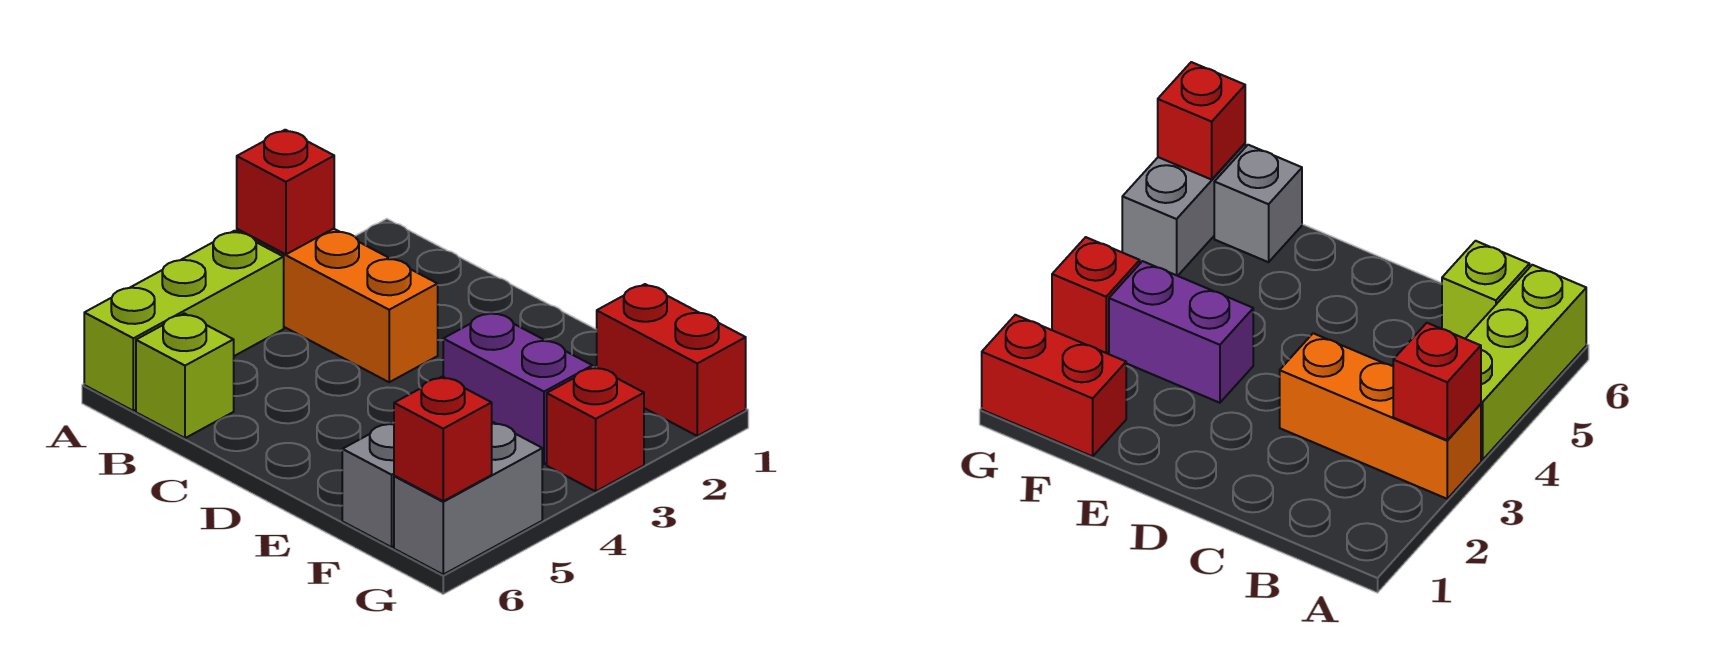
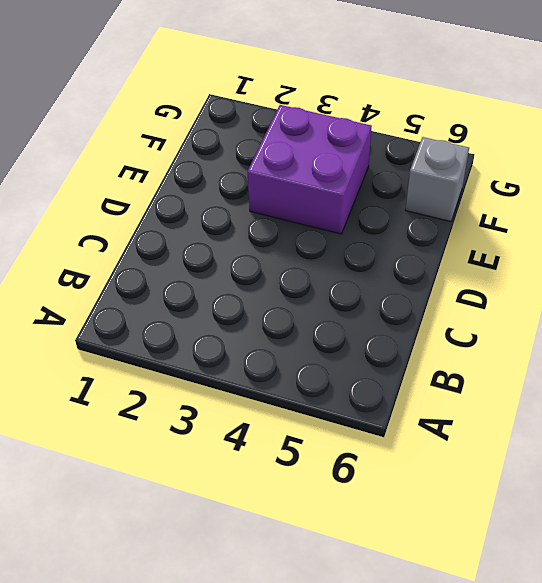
purple brick E3:F4 level 1 -> purple brick E3:F3 level 1
none -> orange brick A3:C3 level 1
none -> lime brick A4:A6 level 1

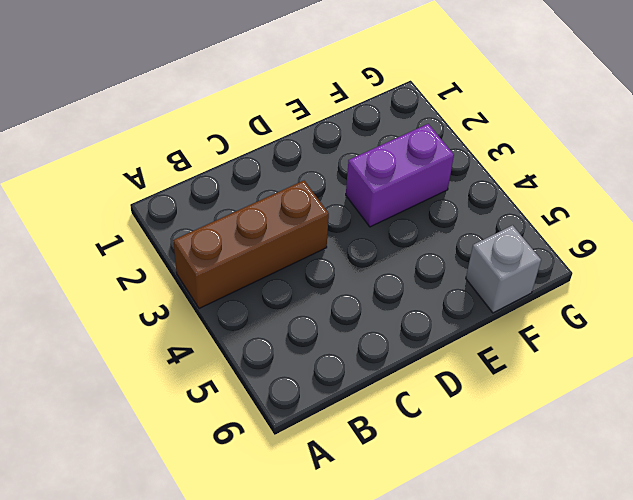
brown brick A3:C3 level 1 -> orange brick A3:C3 level 1
none -> lime brick A4:A6 level 1
none -> lime brick B6 level 1

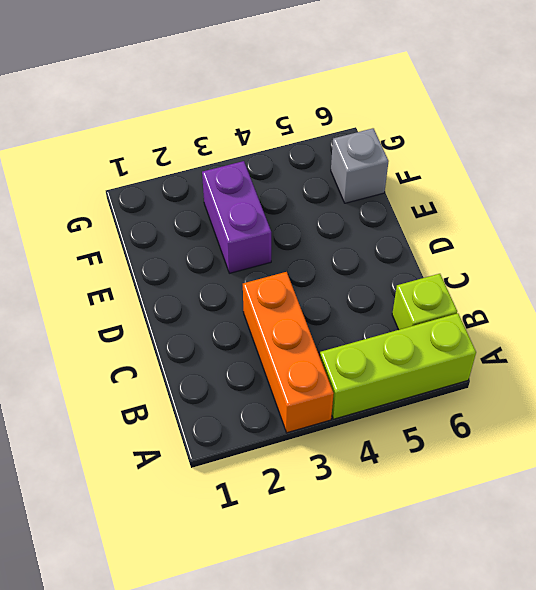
none -> red brick F1:G1 level 1
none -> red brick G3 level 1

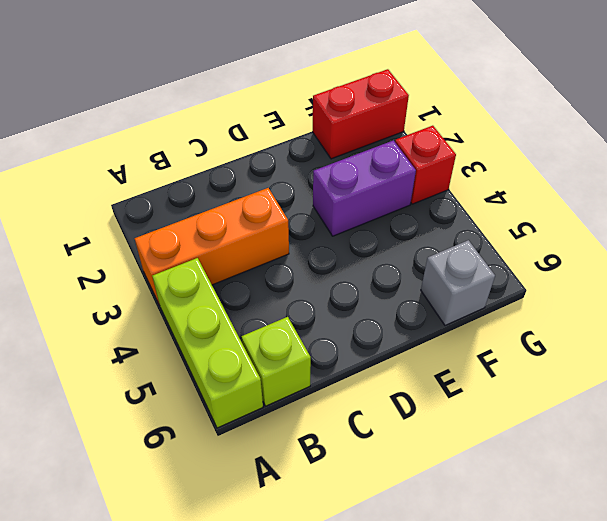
none -> grey brick G5:G6 level 1
none -> red brick A3 level 2

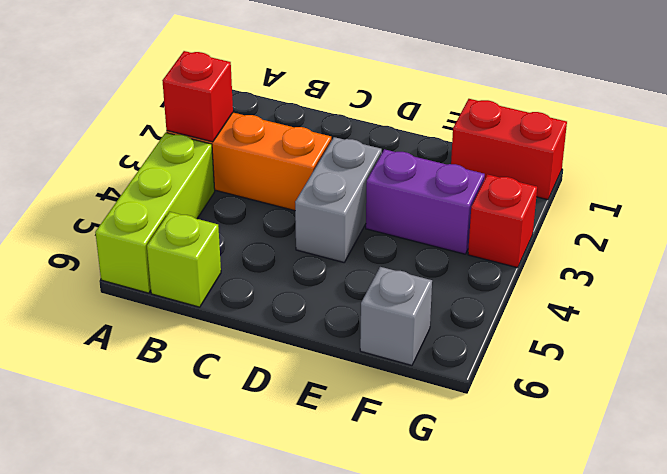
grey brick D3:D4 level 1 -> grey brick G5:G6 level 1
none -> red brick G6 level 2

